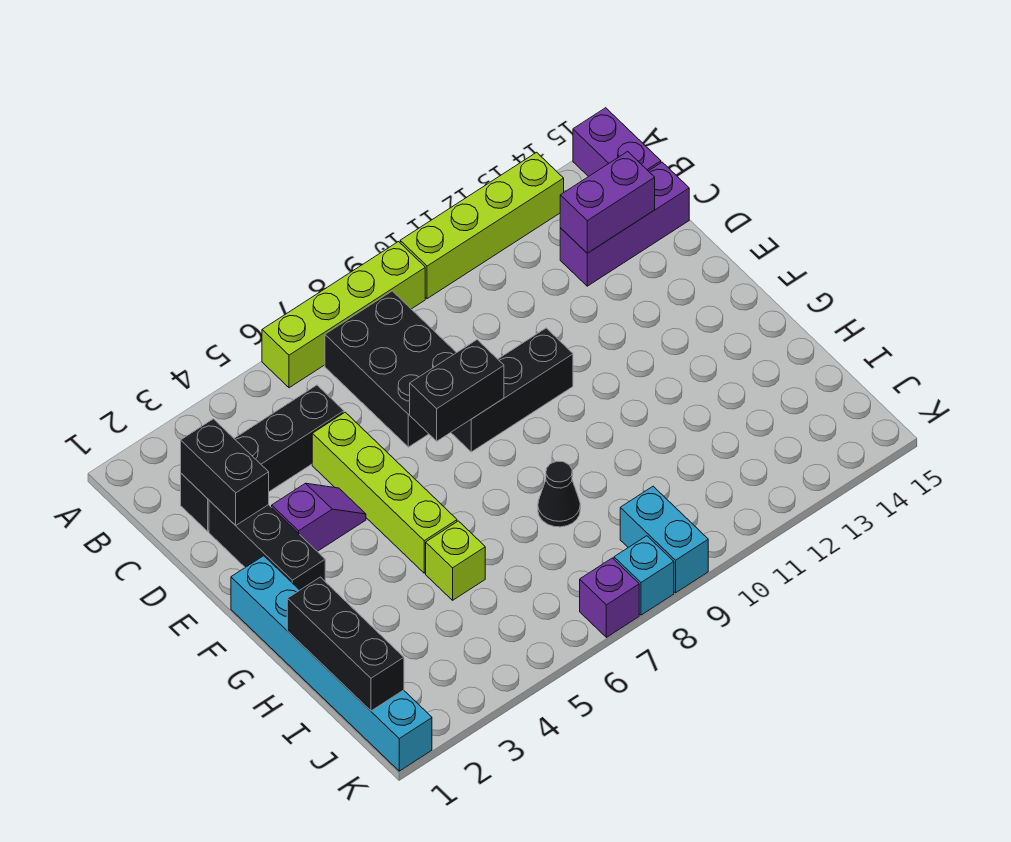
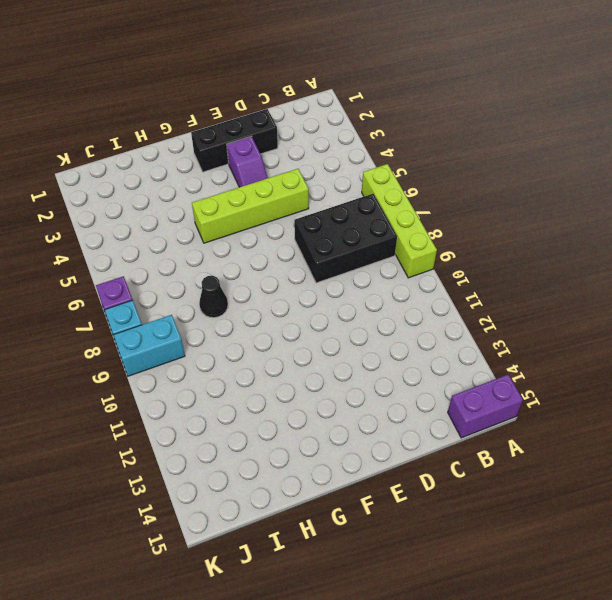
none -> lime brick A10:A13 level 1
none -> black brick C2:C5 level 1
none -> purple brick C13:C15 level 1

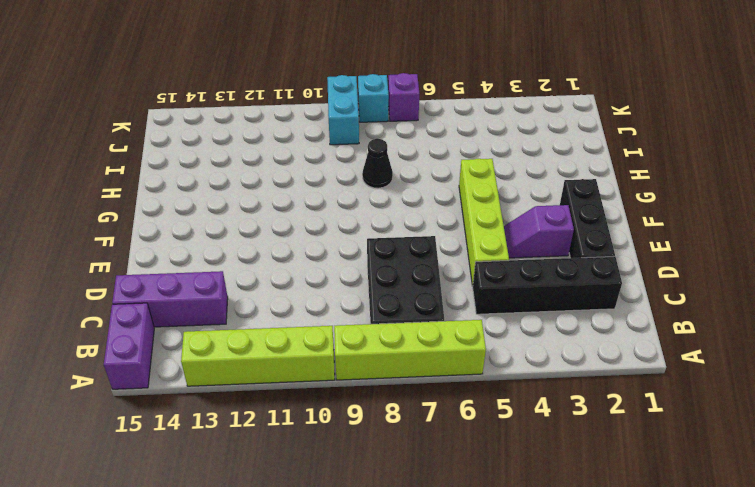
none -> black brick E8:E10 level 1
none -> cyan brick F1:K1 level 1
none -> lime brick H5 level 1

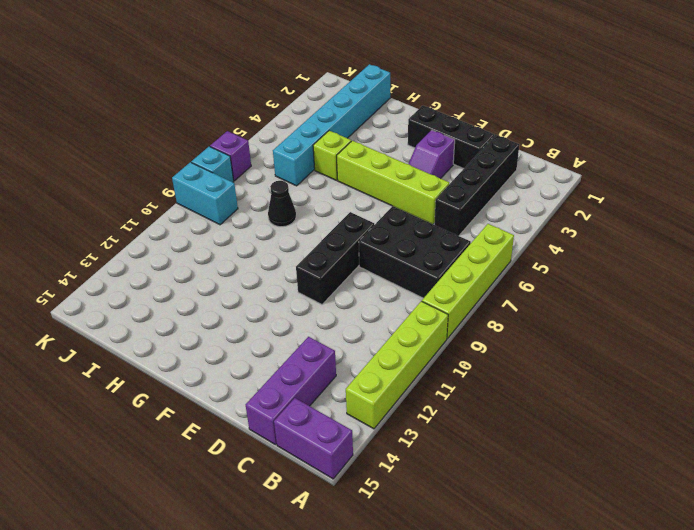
cyan brick I1:I6 level 1 -> cyan brick F1:K1 level 1
none -> black brick C2:D2 level 2
none -> purple brick C13:C14 level 2
none -> black brick E7:E8 level 2

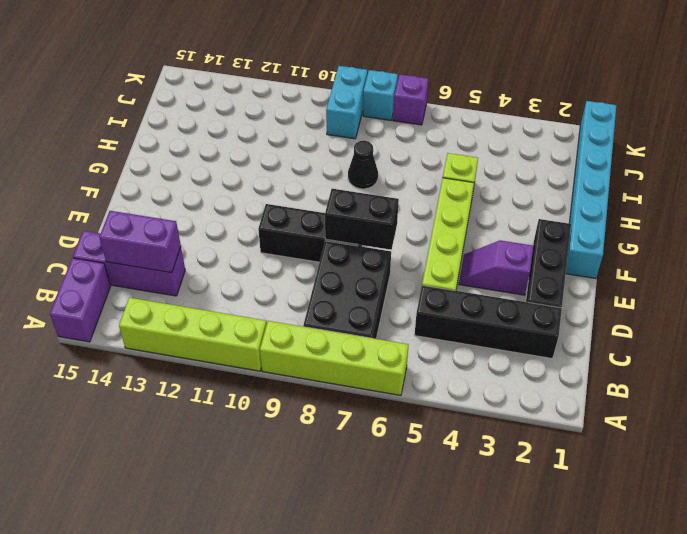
none -> black brick C2:D2 level 2
none -> black brick H1:J1 level 2

